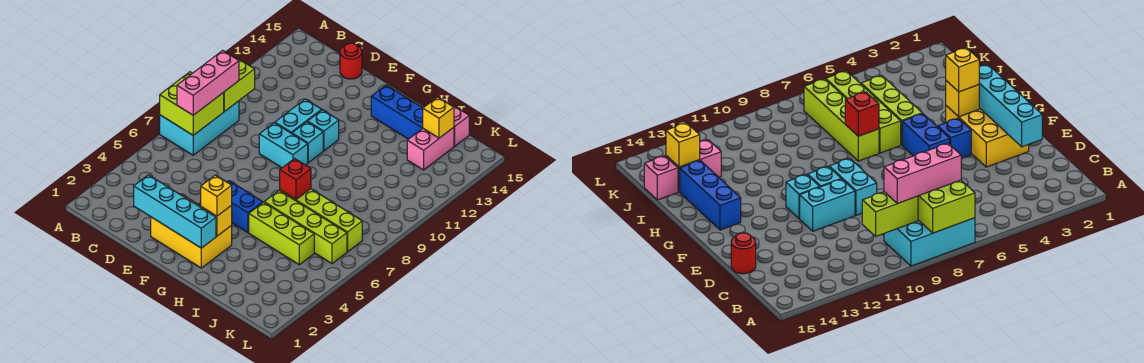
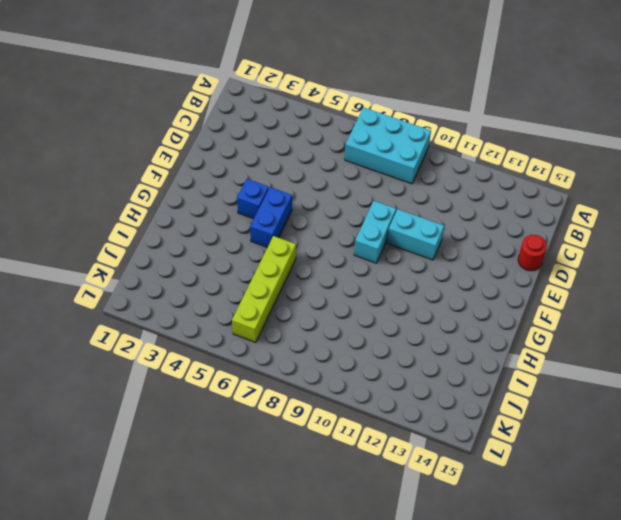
none -> yellow brick E2:G3 level 1
none -> cyan brick F10 level 1
none -> cyan brick F11 level 1

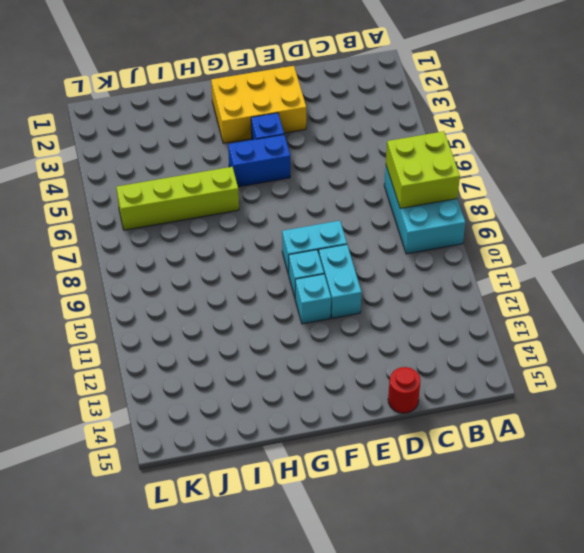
none -> blue brick G14:I14 level 1
none -> lime brick H5:J5 level 1
none -> lime brick H7:K7 level 1

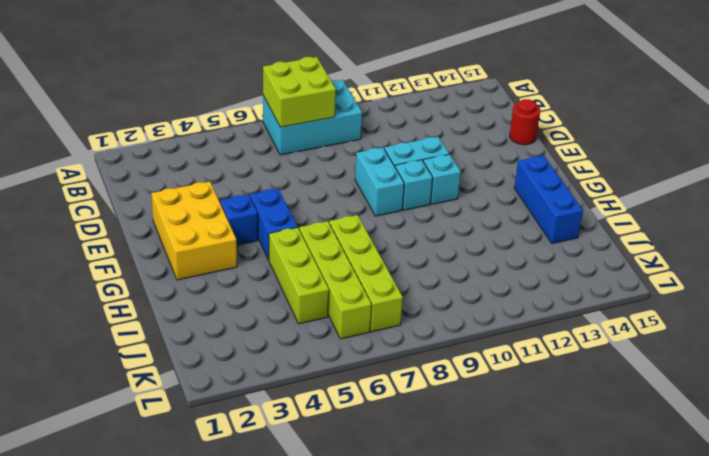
none -> pink brick J13:J14 level 1
none -> pink brick J15 level 1
none -> lime brick B9:B10 level 2

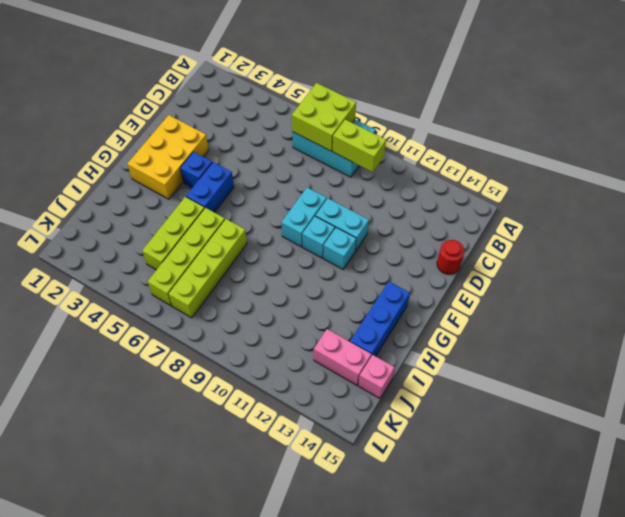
none -> cyan brick D2:G2 level 2
none -> yellow brick G3 level 2
none -> red brick H7 level 2

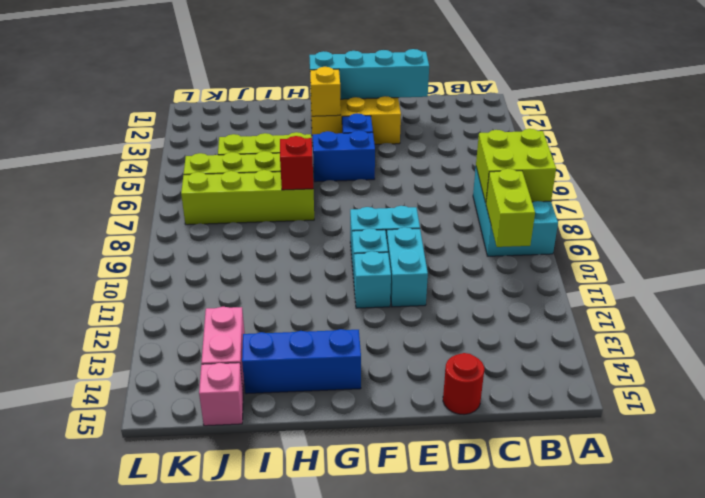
none -> yellow brick J14 level 2
none -> pink brick B7:B9 level 3
none -> yellow brick G3 level 3

